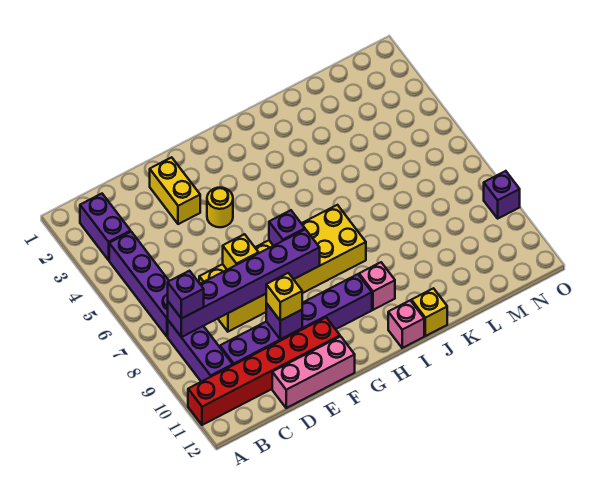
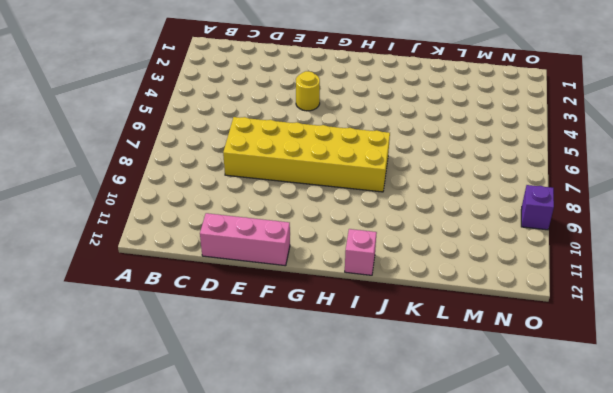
none -> red brick A11:F11 level 1
none -> purple brick B2:B3 level 1
none -> purple brick B4:B7 level 1

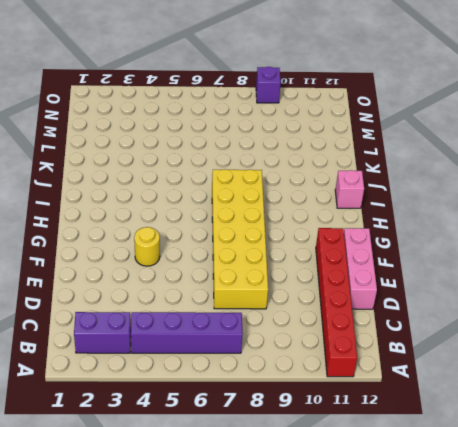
none -> purple brick B8:B10 level 1
none -> purple brick C10:H10 level 1
none -> yellow brick E2:E3 level 1

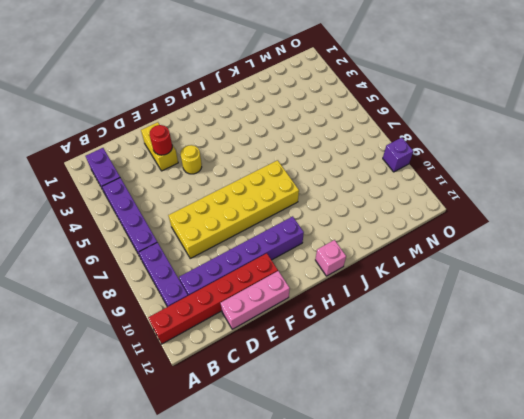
red round brick E3 level 2 -> none
none -> pink brick I10 level 1
none -> yellow brick J12 level 1
none -> purple brick B8:G8 level 2

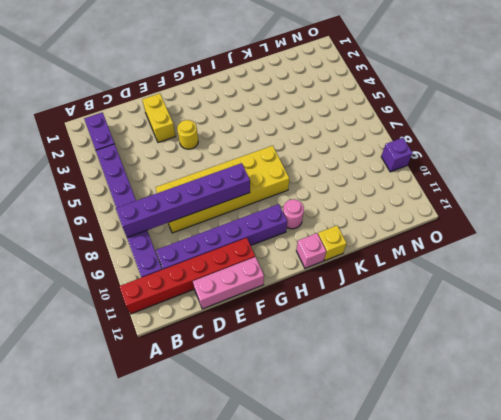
pink round brick I10 level 1 -> pink brick I10 level 1
none -> yellow brick E7 level 2
none -> purple brick E10 level 2
none -> purple brick G7 level 2

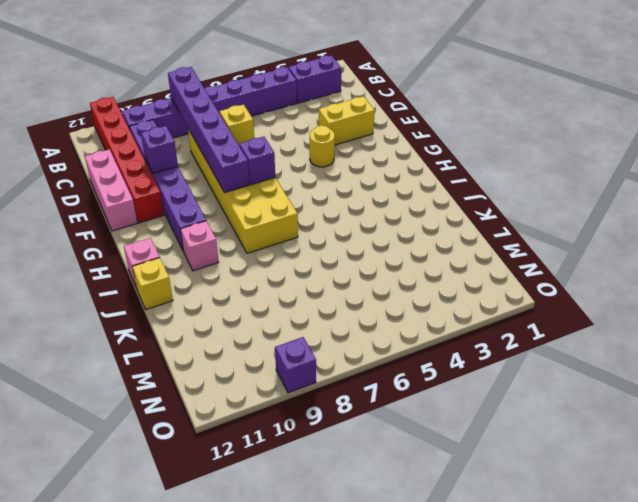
none -> purple brick B8 level 3
none -> yellow brick E10 level 3

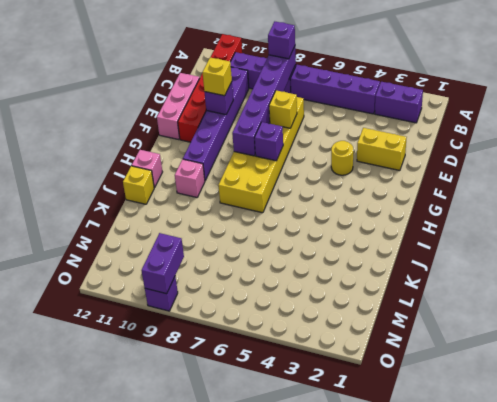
purple brick N9:O9 level 2 -> none

